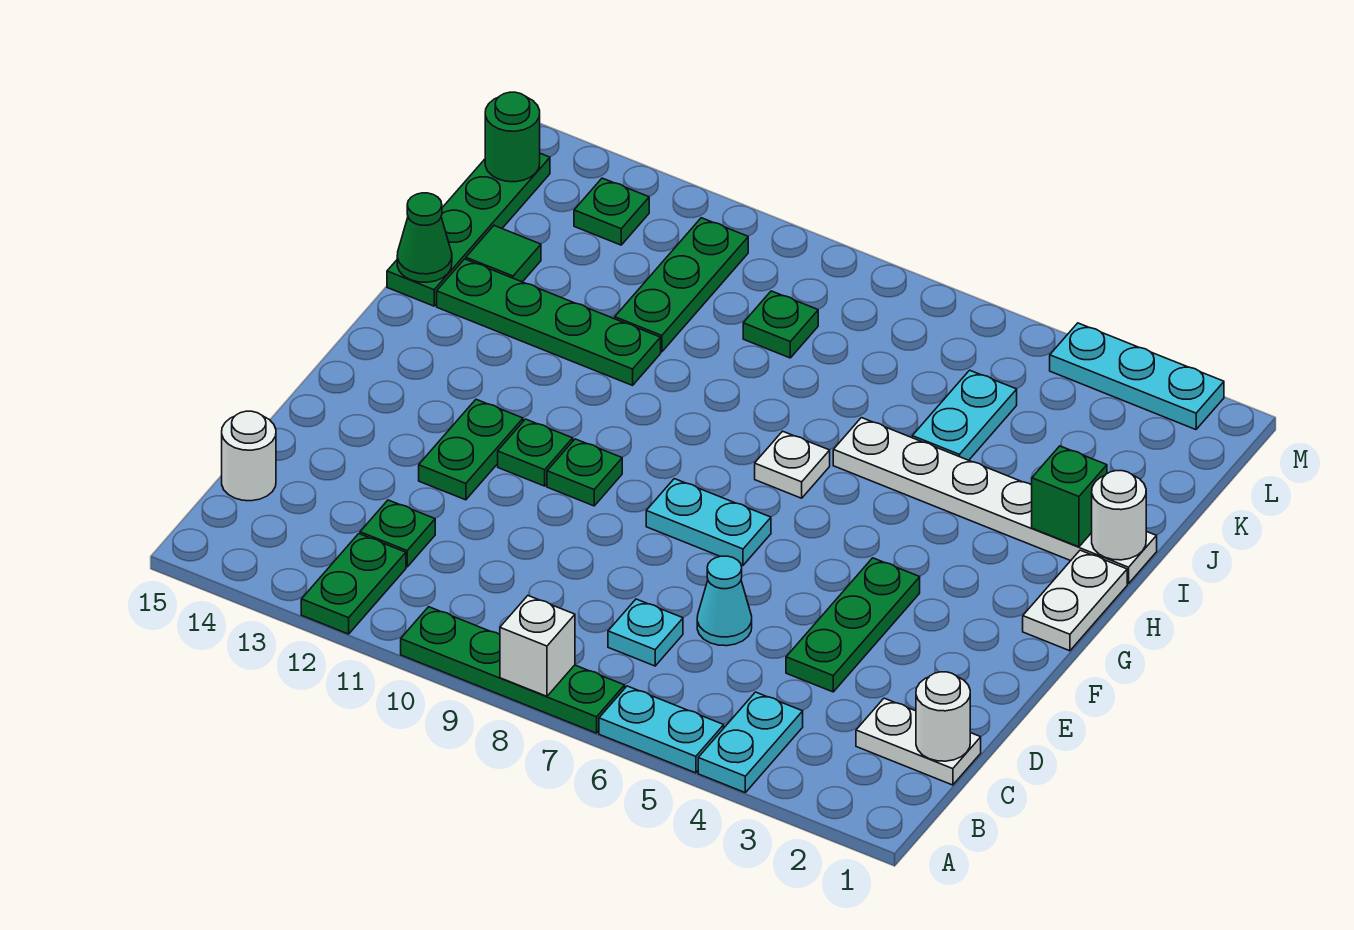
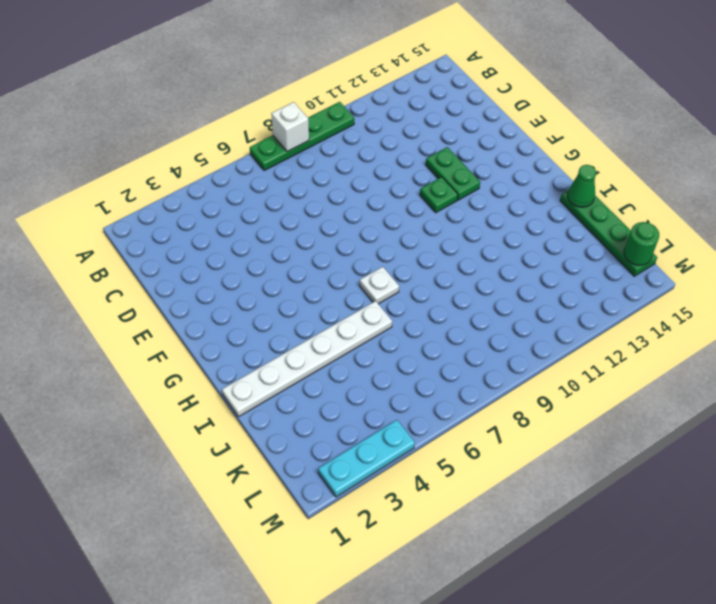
none -> cyan plate A4:B4 level 1
none -> cyan plate A5:A6 level 1
none -> green plate A12:B12 level 1
none -> white plate C1:C2 level 1

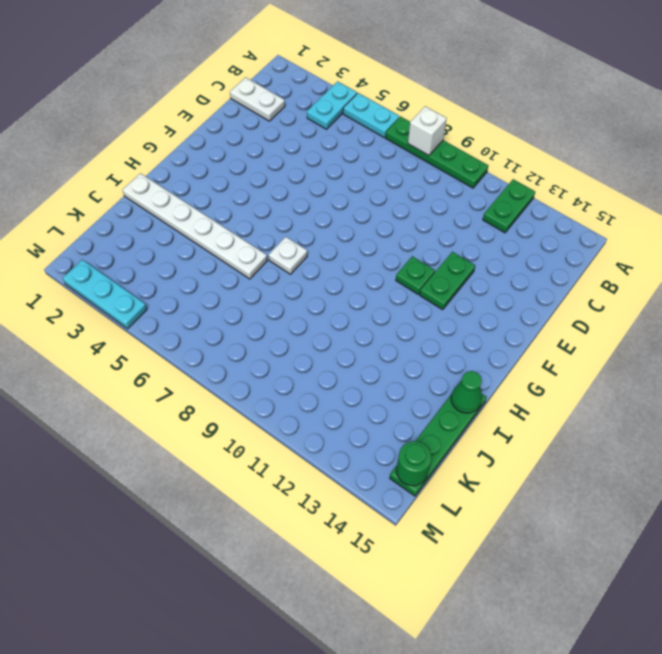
none -> cyan plate C7 level 1
none -> green plate C12 level 1
none -> white round brick C15 level 1
none -> green plate D4:F4 level 1

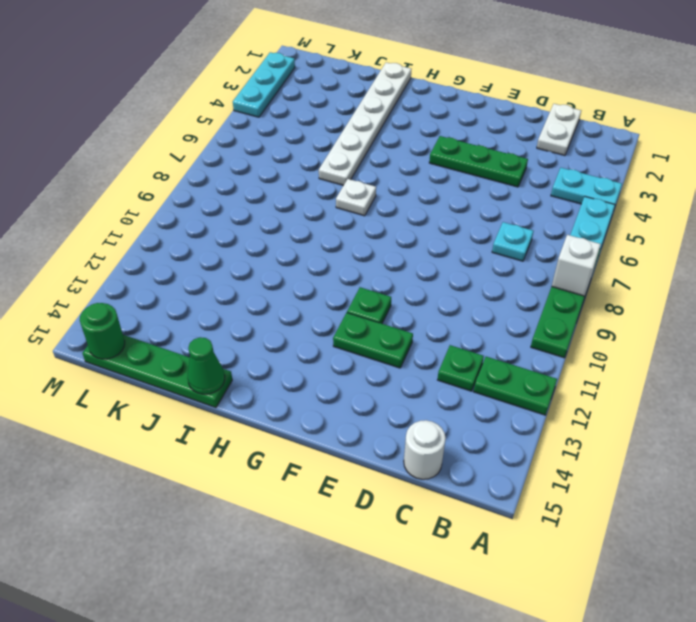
none -> cyan cone D6 level 1
none -> cyan plate F7:F8 level 1
none -> green plate F10 level 1
none -> white plate G1:H1 level 1

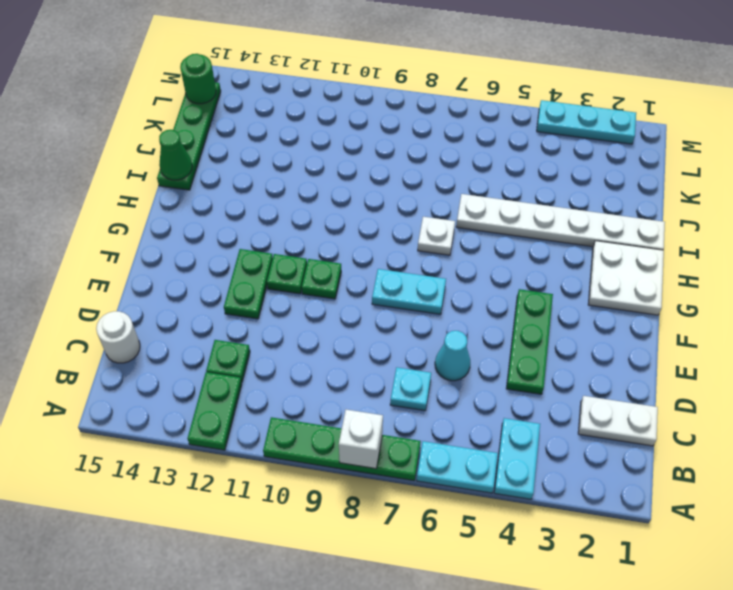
white plate G1:H2 level 1 -> white plate G1:H1 level 1
none -> green plate I11:I14 level 1
none -> cyan plate J5:K5 level 1
none -> green plate J11:L11 level 1
none -> green tile J14 level 1

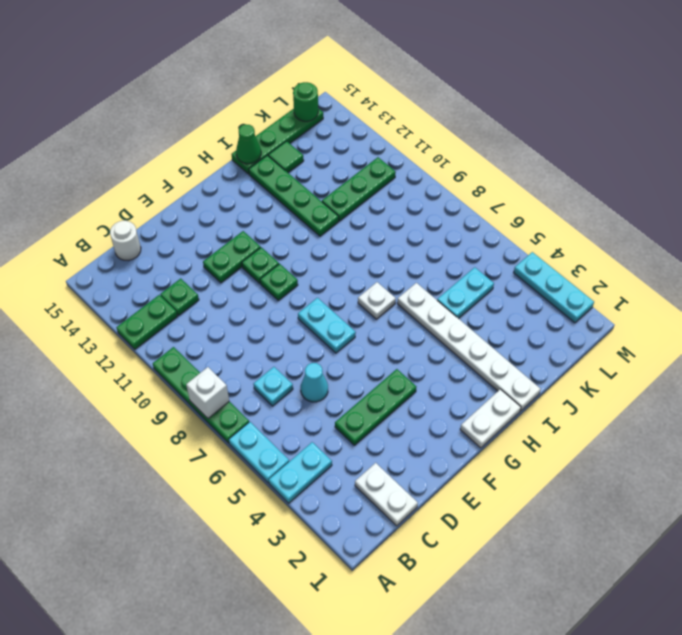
none -> green plate K9 level 1
none -> green plate L13 level 1
none -> white round brick C1 level 2
none -> white round brick I1 level 2

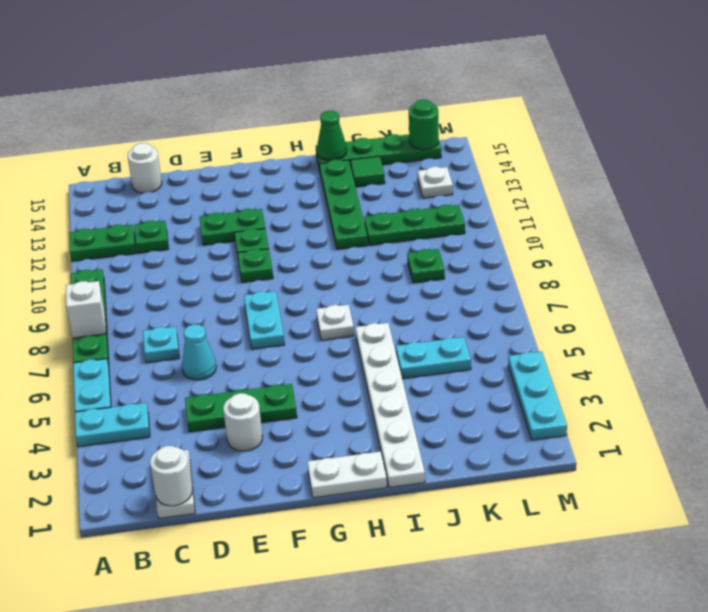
white round brick E3 level 1 -> white round brick I1 level 2
white plate L13 level 1 -> green plate L13 level 1
none -> green brick I2 level 2

